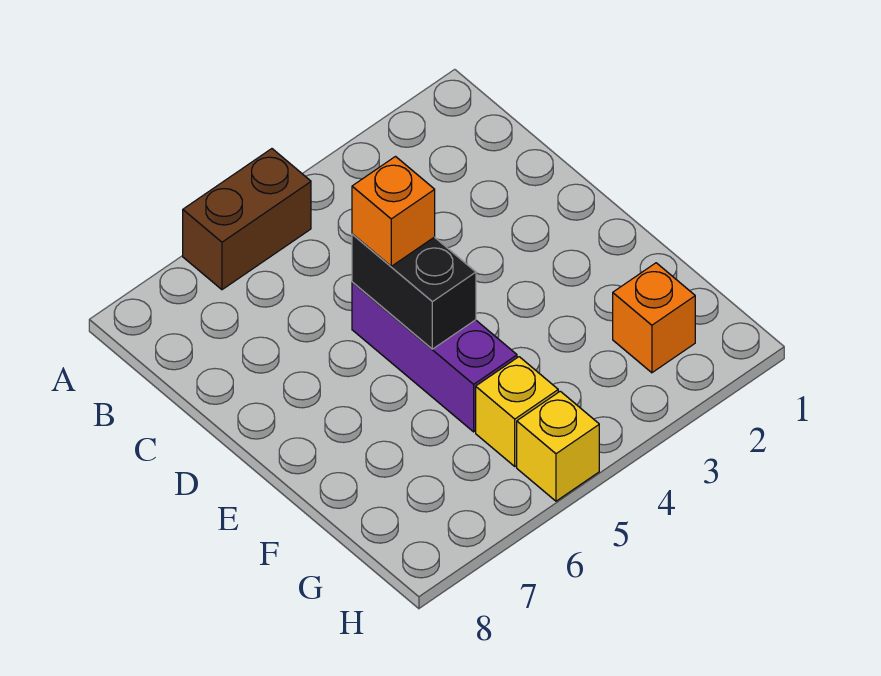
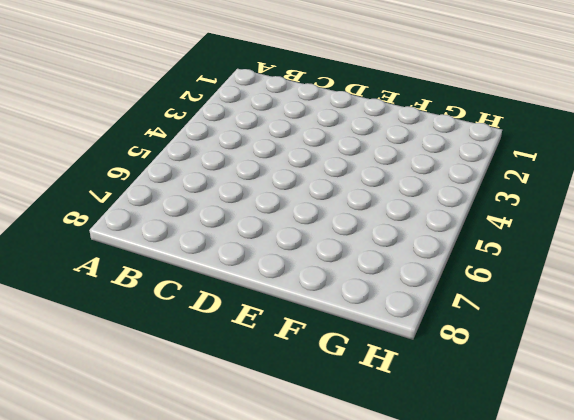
none -> brown brick A5:A6 level 1
none -> purple brick D5:F5 level 1

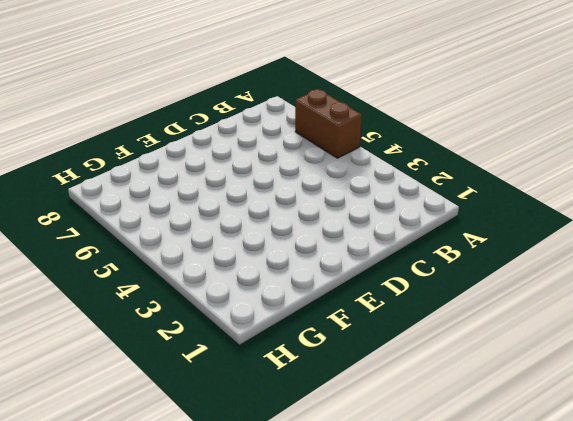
none -> purple brick D5:F5 level 1
none -> orange brick G2 level 1

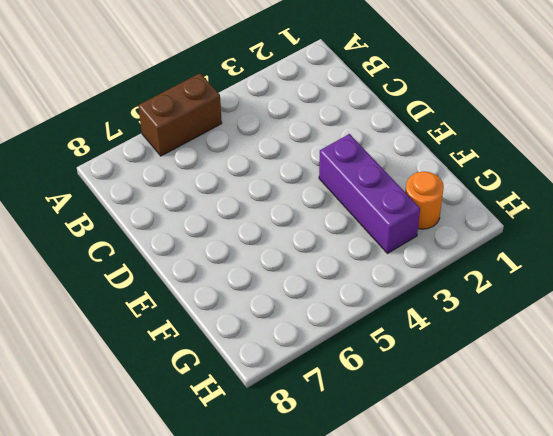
purple brick E3:G3 level 1 -> purple brick D5:F5 level 1
orange round brick G2 level 1 -> orange brick G2 level 1
none -> yellow brick G5 level 1
none -> yellow brick H5 level 1

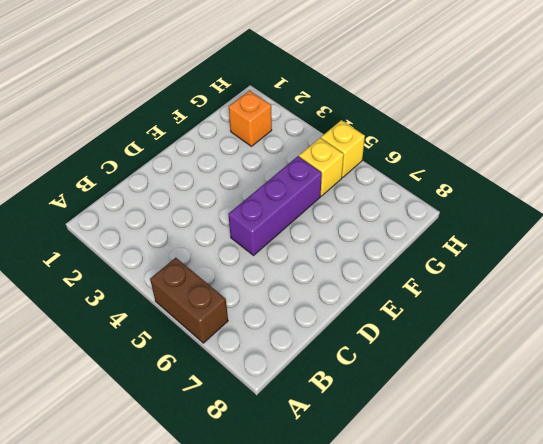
none -> black brick D5:E5 level 2
none -> orange brick D5 level 3

